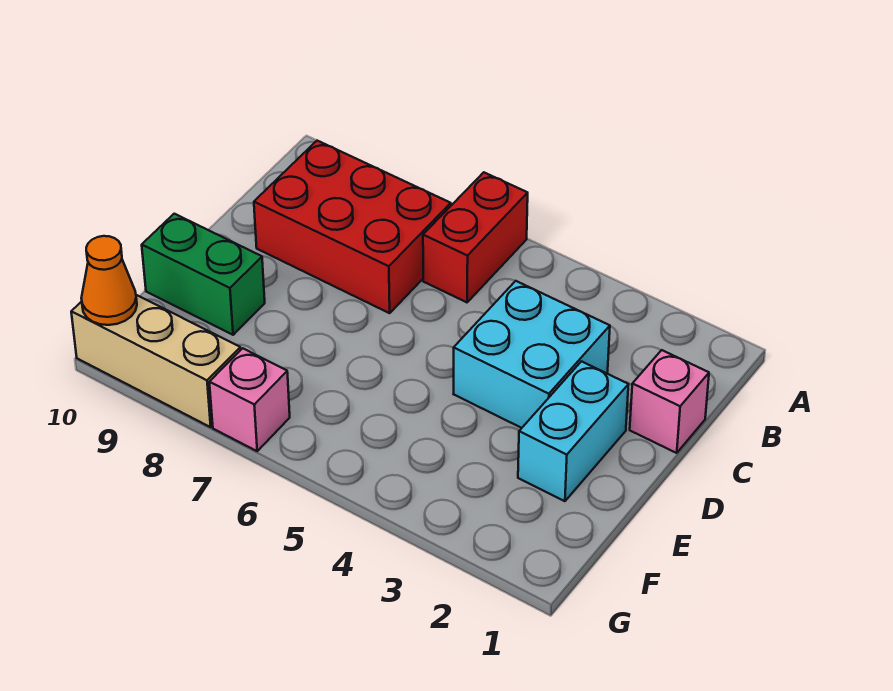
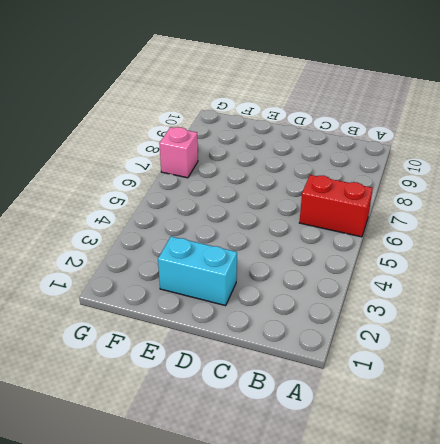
none -> red brick B7:C9 level 1
none -> pink brick C1 level 1

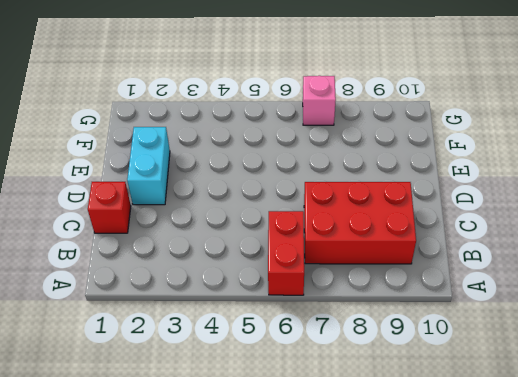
red brick C1 level 1 -> pink brick C1 level 1
none -> cyan brick C3:D4 level 1
none -> green brick E9:E10 level 1

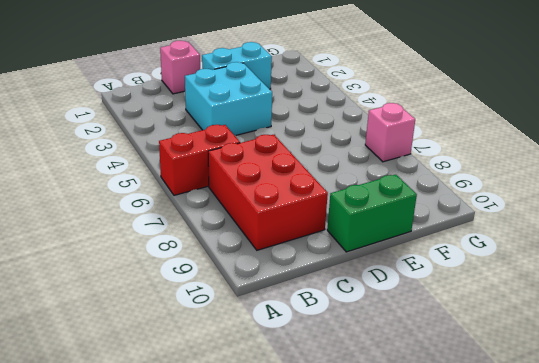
green brick D10:E10 level 1 -> green brick E9:E10 level 1
none -> tan brick G8:G10 level 1
none -> orange cone G10 level 2

